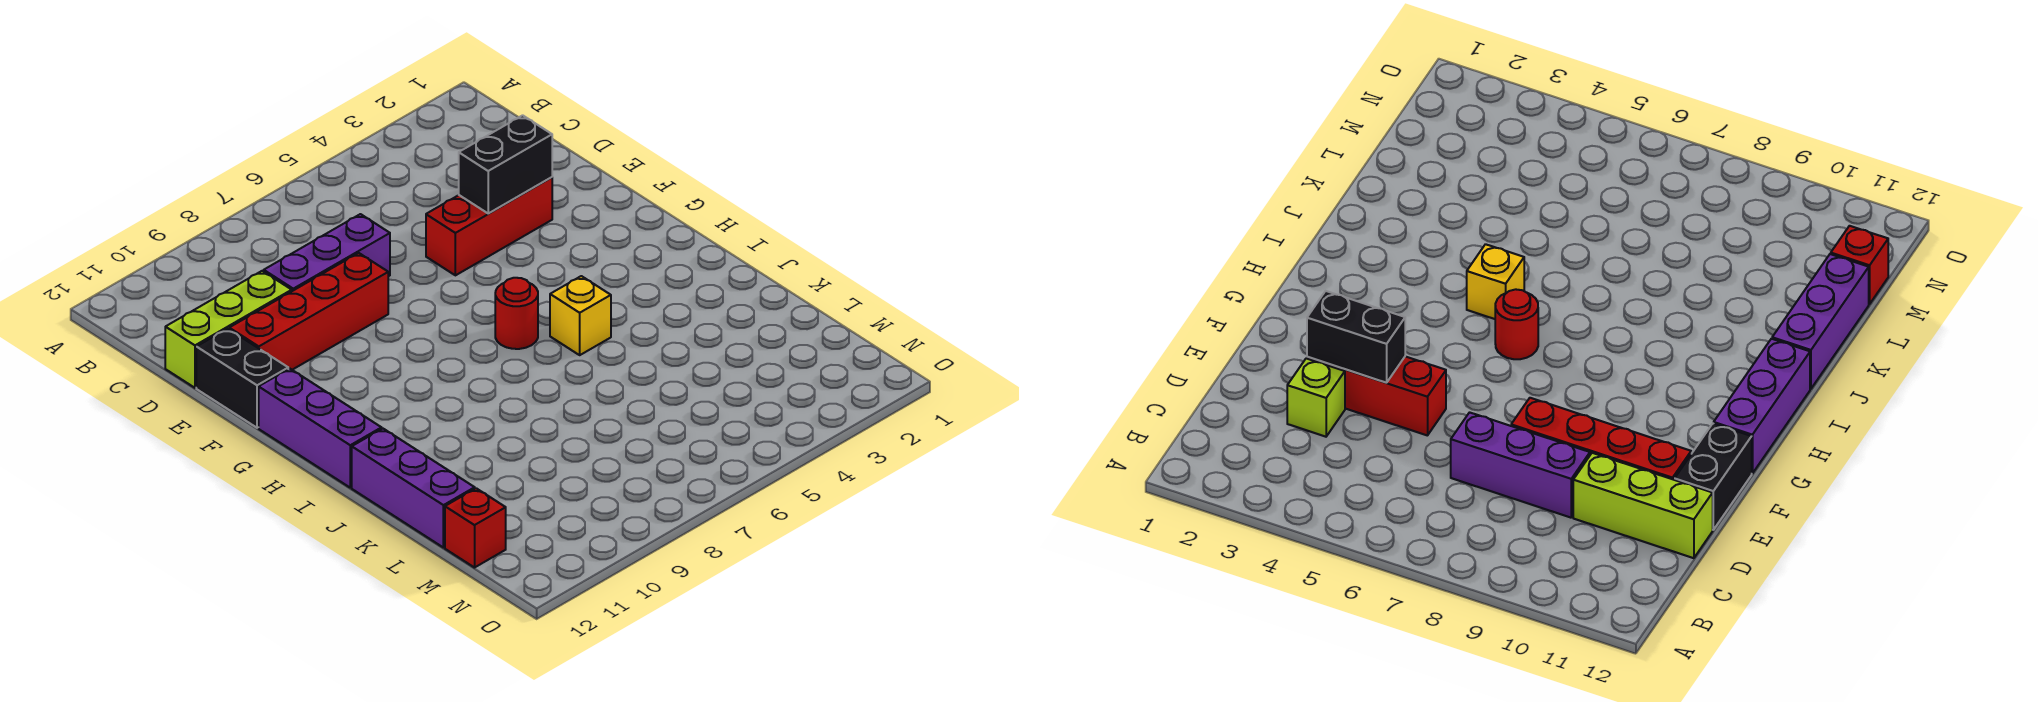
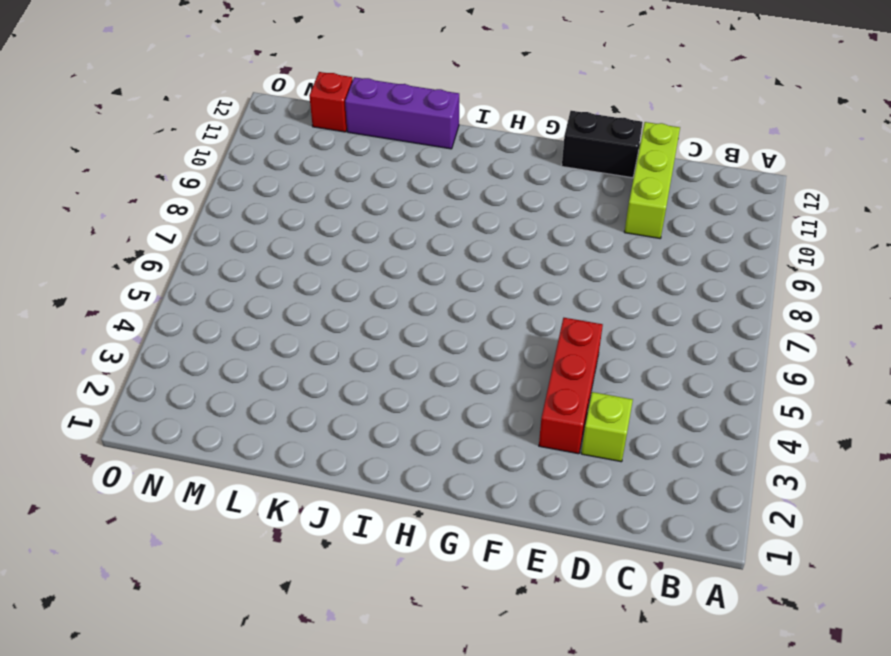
none -> purple brick D7:D9 level 1
none -> red brick E8:E11 level 1
none -> purple brick G12:I12 level 1

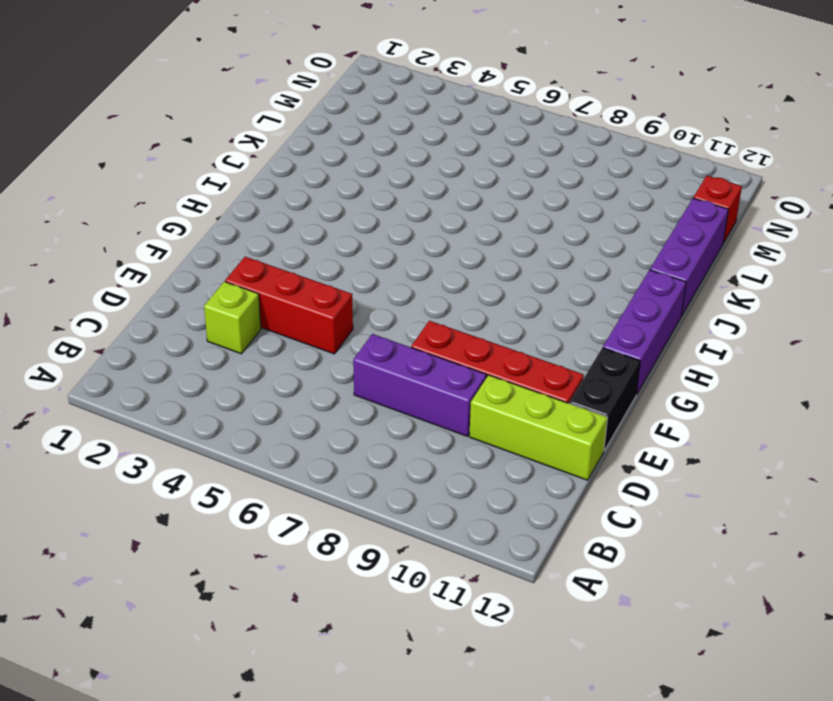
none -> red round brick H6 level 1
none -> yellow brick I5 level 1
none -> black brick E3:E4 level 2

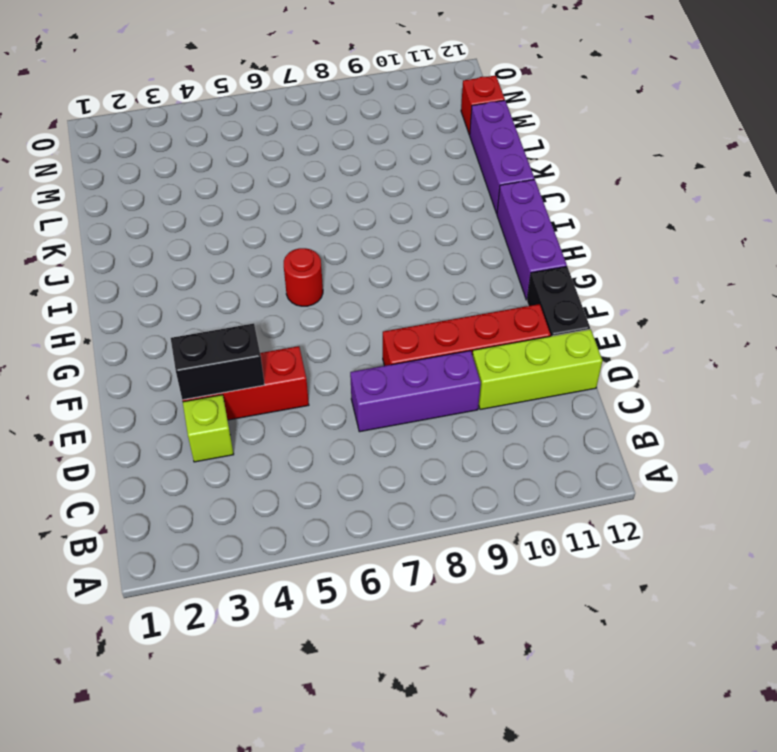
none -> yellow brick I5 level 1

